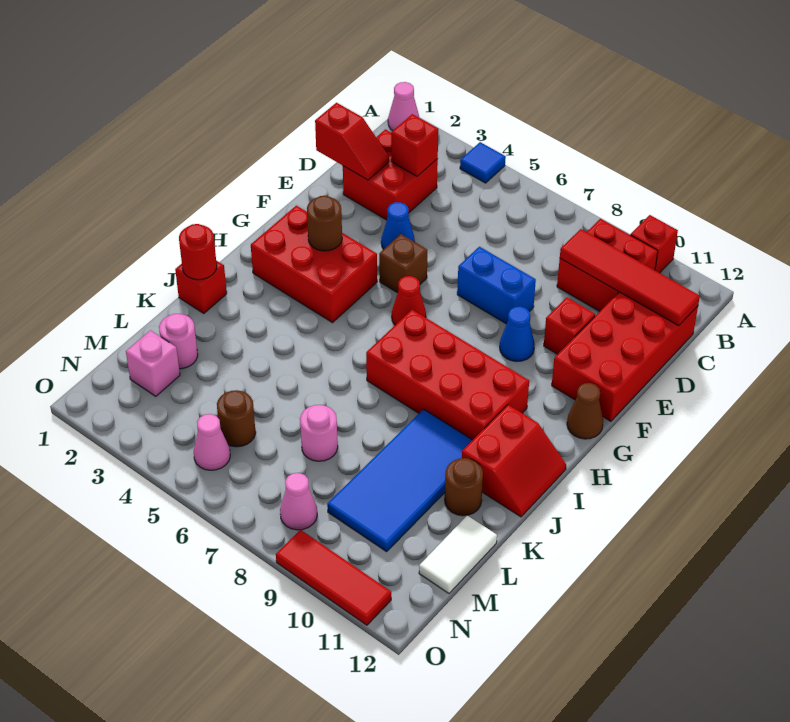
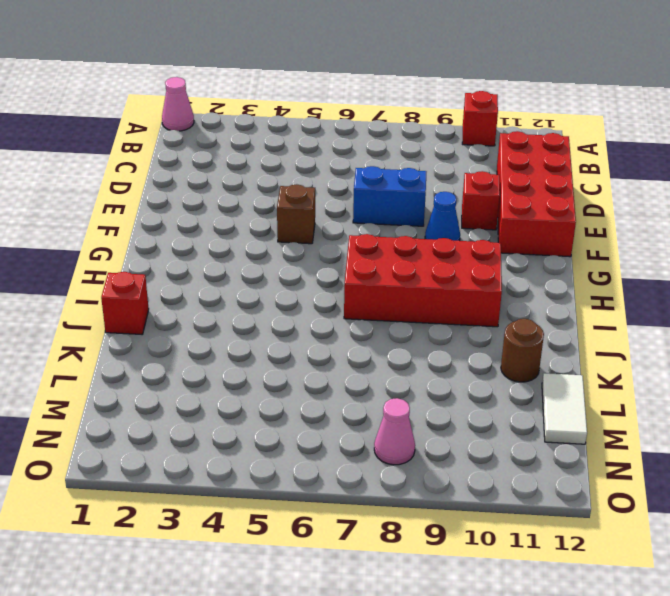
none -> blue tile A4 level 1
none -> red brick B9:C10 level 1
none -> red brick C2:D3 level 1
none -> blue cone E4 level 1

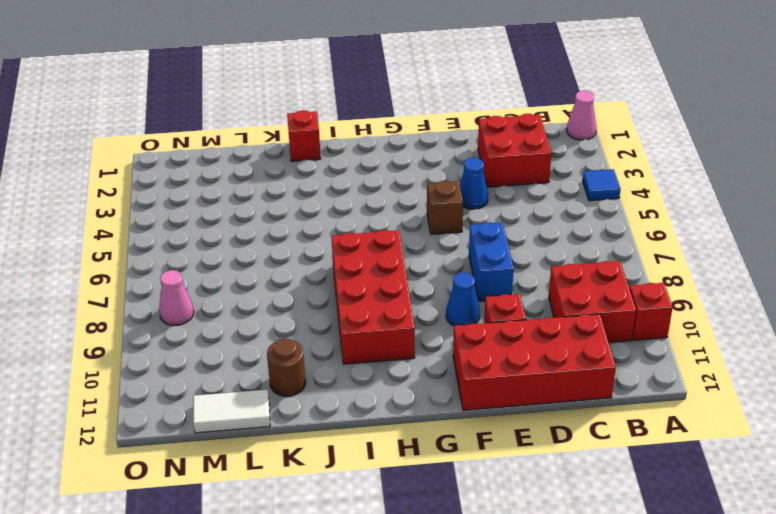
none -> red brick G2:H4 level 1
none -> red cone G6 level 1
none -> brown cone G12 level 1
none -> red slope I11:J12 level 1 top 11

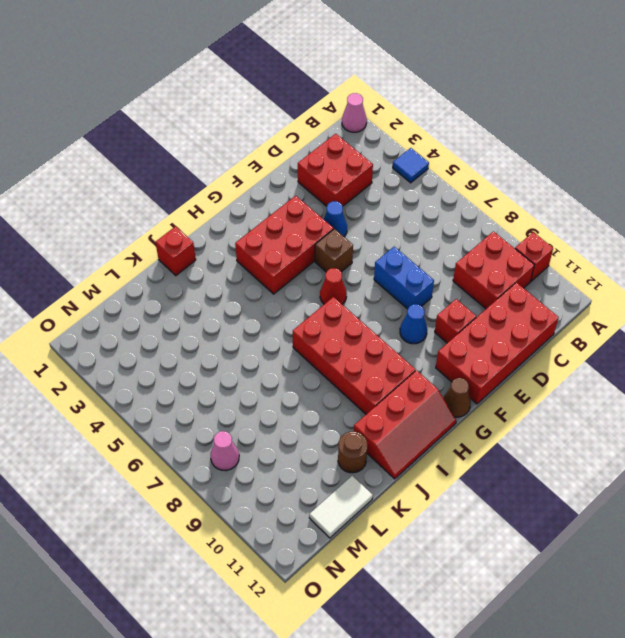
red brick F3:H4 level 1 -> red brick G2:H4 level 1
red slope H11:J12 level 1 top 11 -> red slope I11:J12 level 1 top 11
none -> blue tile J9:M10 level 1
none -> pink round brick L2 level 1
none -> pink round brick L7 level 1
none -> pink brick M2 level 1

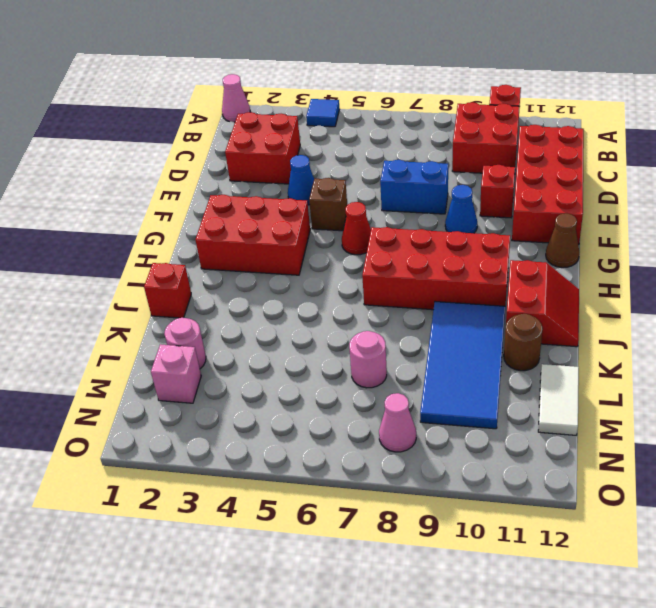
none -> brown round brick M5 level 1
none -> pink cone N5 level 1
none -> red tile O9:O11 level 1
none -> red brick C3 level 2

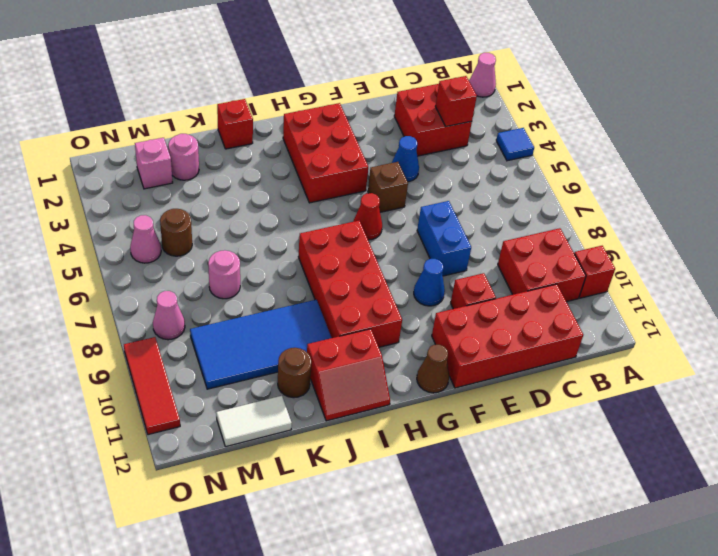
none -> red tile C9:C12 level 2
none -> red slope D1:D2 level 2 top 1
none -> brown round brick G3 level 2
none -> red round brick J1 level 2

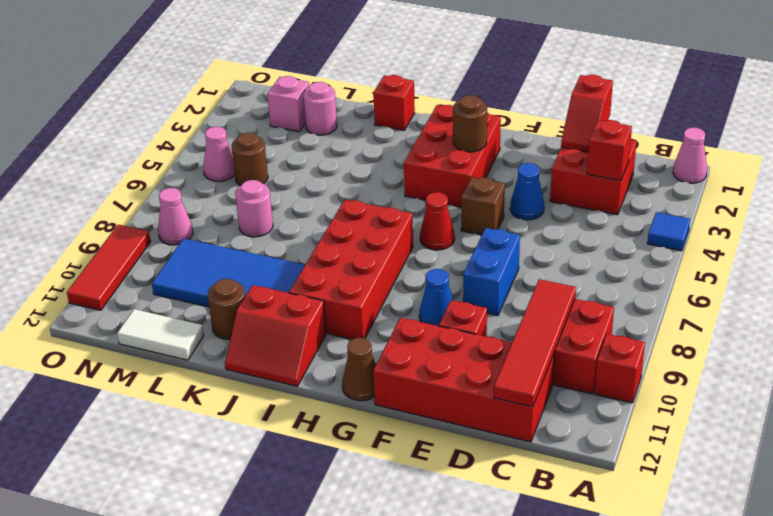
none -> red round brick J1 level 2

